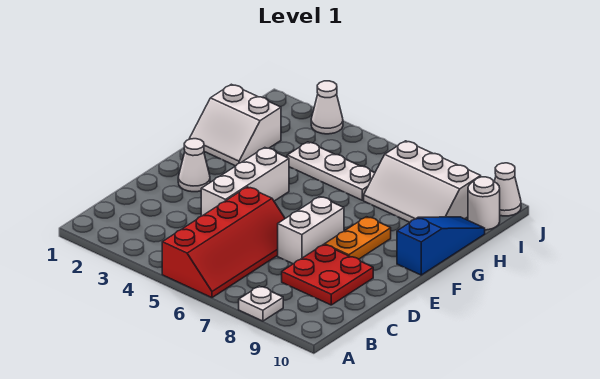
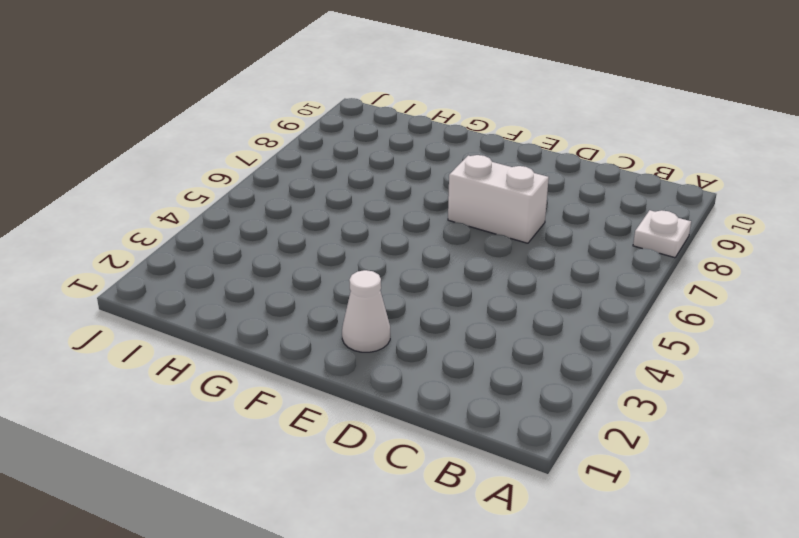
none -> red slope A5:D6 level 1 top 5
none -> red plate C8:D9 level 1
none -> white brick D4:F4 level 1

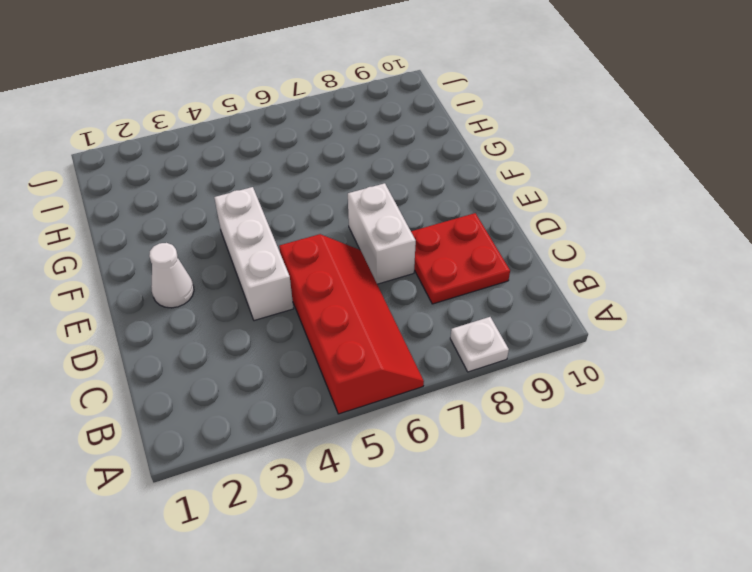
none -> orange plate E8:F8 level 1
none -> blue slope F10:H10 level 1 top F
none -> white slope G1:H2 level 1 top H

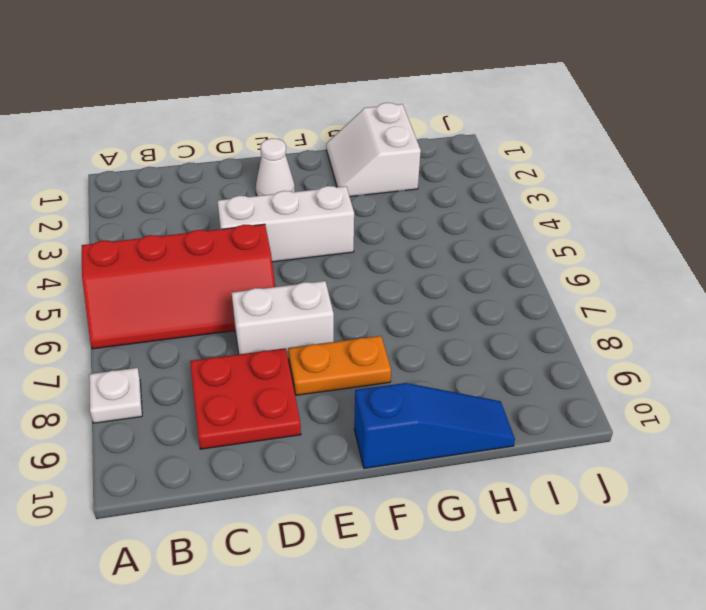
none -> white plate H4:H6 level 1
none -> white slope H7:I9 level 1 top I
none -> white round brick I10 level 1

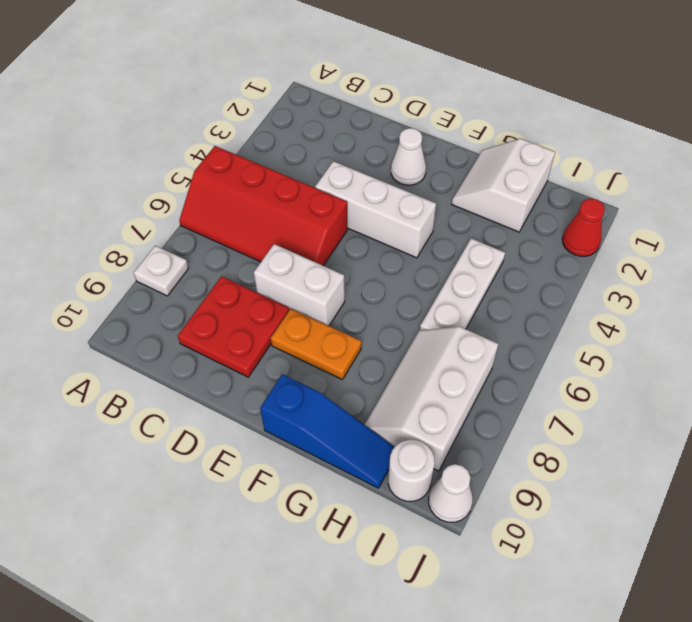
red cone J2 level 1 -> none
none -> white cone J3 level 1

